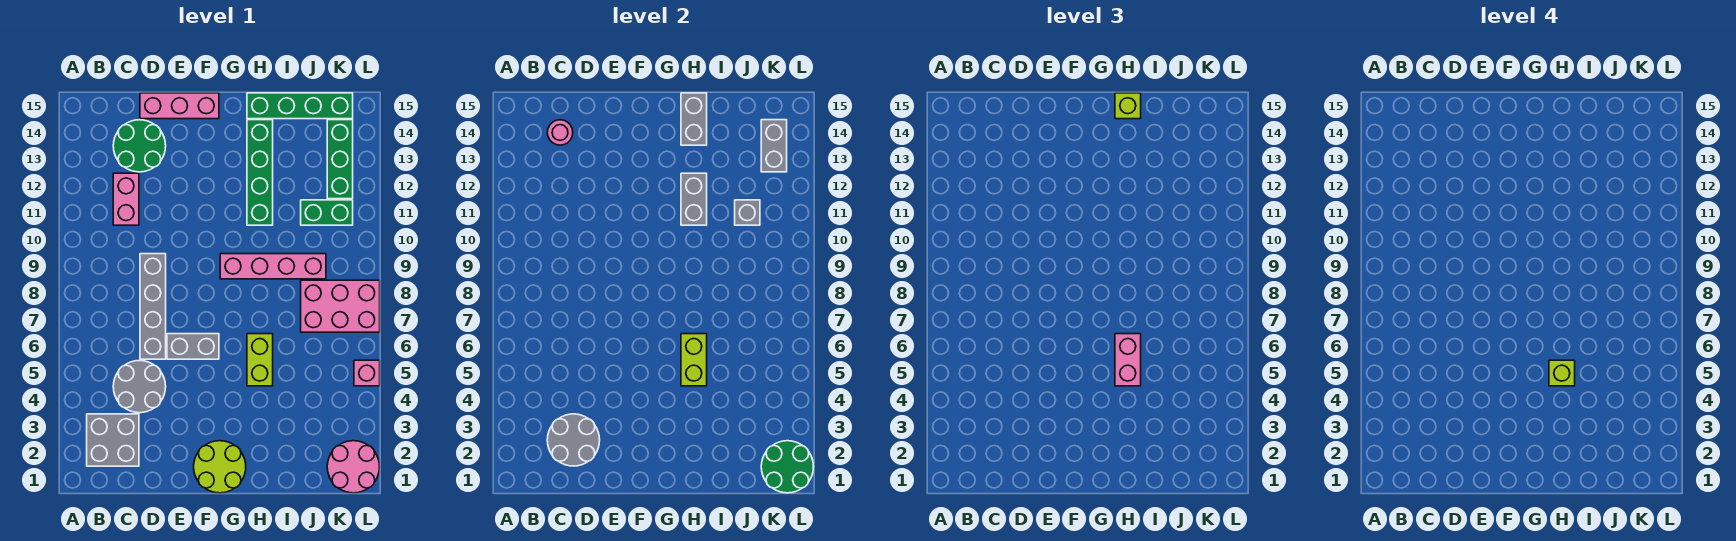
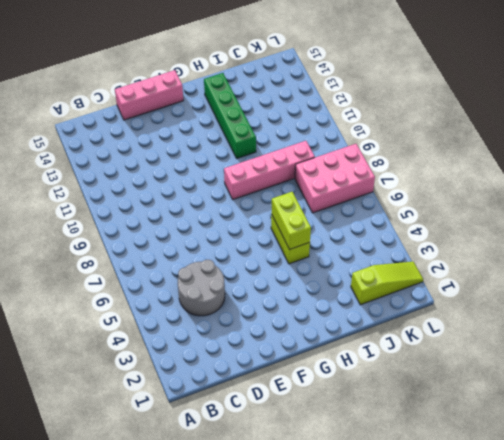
lime slope J2:L2 level 1 top J -> pink round brick K1:L2 level 1
none -> grey brick B2:C3 level 1
none -> pink brick C11:C12 level 1
none -> green round brick C13:D14 level 1

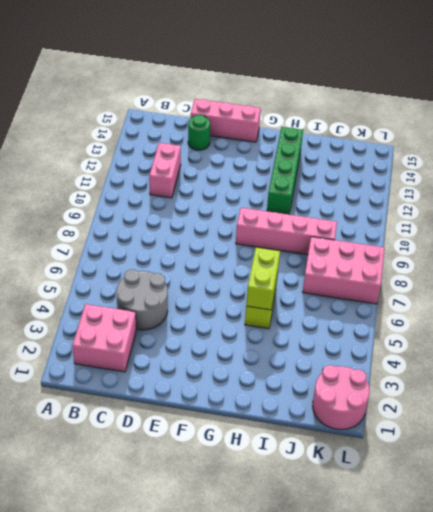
pink brick B2:C3 level 1 -> grey brick B2:C3 level 1
green round brick D14 level 1 -> green round brick C13:D14 level 1
none -> grey brick D6:D9 level 1
none -> grey brick E6:F6 level 1
none -> lime round brick F1:G2 level 1

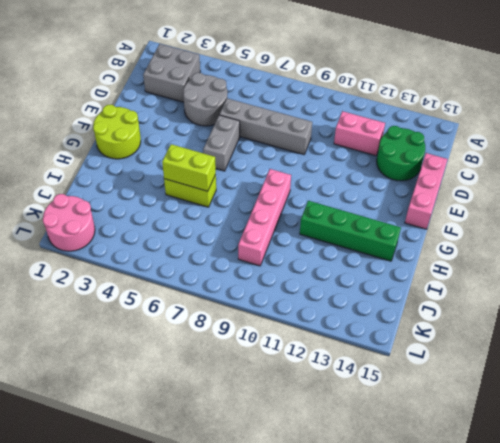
none -> green brick H15:K15 level 1
none -> pink brick J7:L8 level 1
none -> green brick J11:K11 level 1

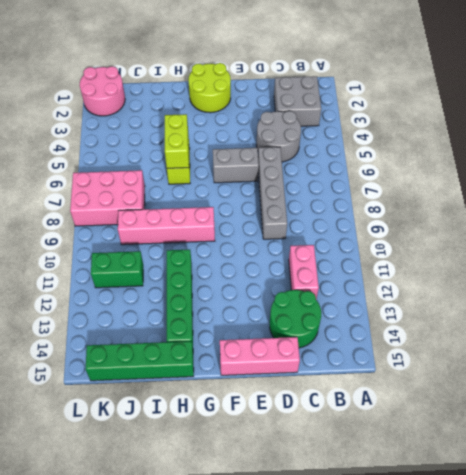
none -> green brick K12:K14 level 1
none -> pink brick L5 level 1
none -> grey round brick C2:D3 level 2

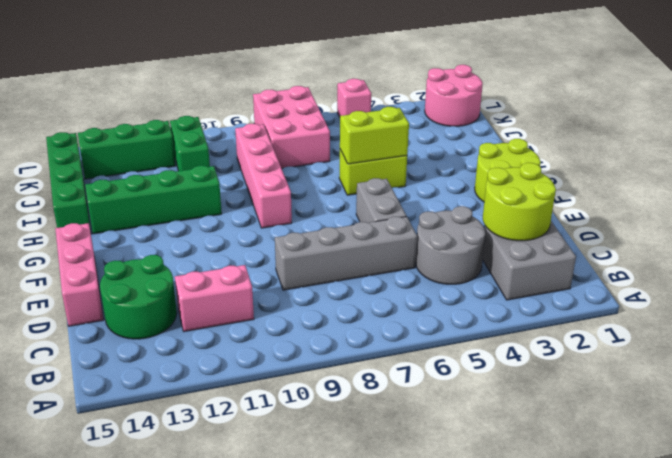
lime round brick C2:D3 level 2 -> grey round brick C2:D3 level 2
none -> pink round brick C14 level 2
none -> grey brick H11:H12 level 2
none -> grey brick H14:H15 level 2

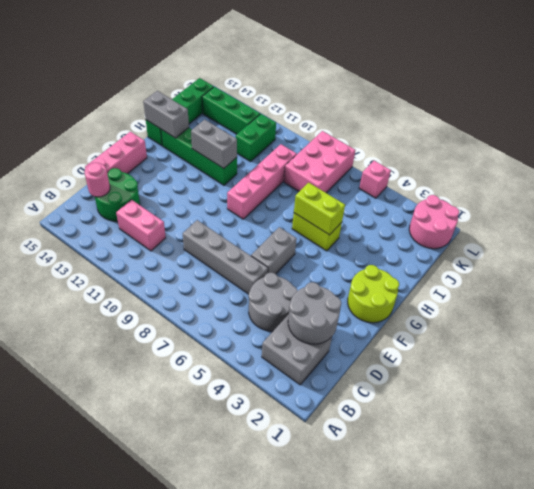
none -> grey brick J11 level 2
none -> green round brick K1:L2 level 2
none -> grey brick K13:K14 level 2

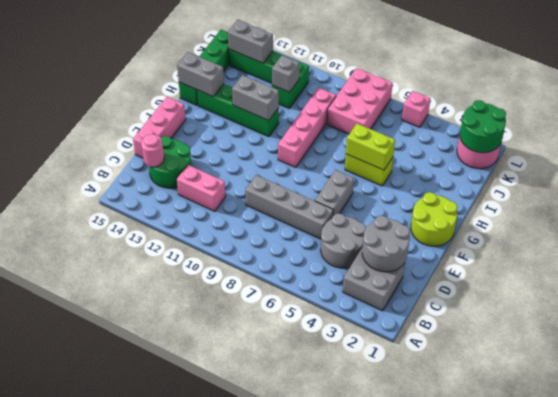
none -> pink brick H5:H6 level 3
none -> lime brick H15 level 3
none -> lime brick H5 level 4

